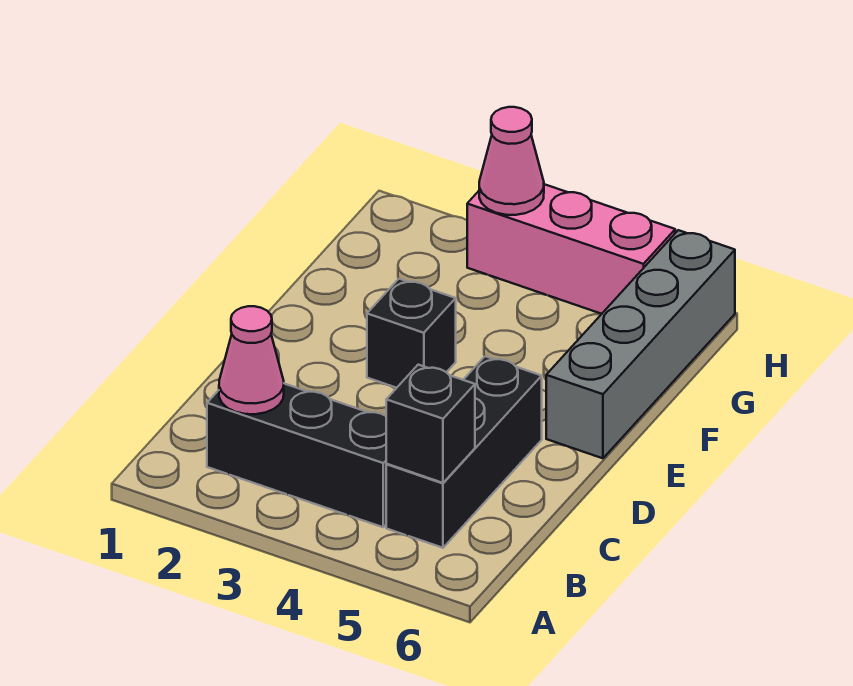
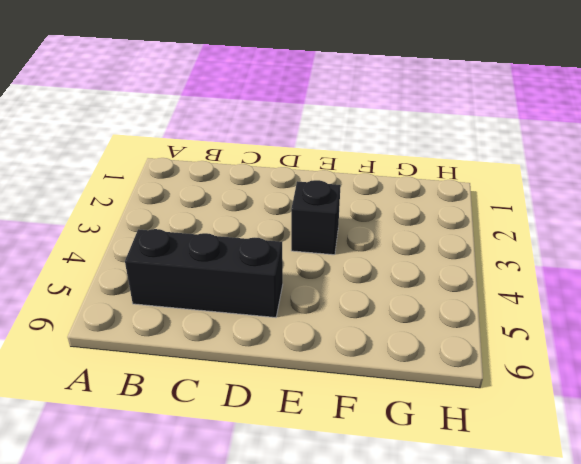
none -> black brick B2:B4 level 1
none -> grey brick E6:H6 level 1

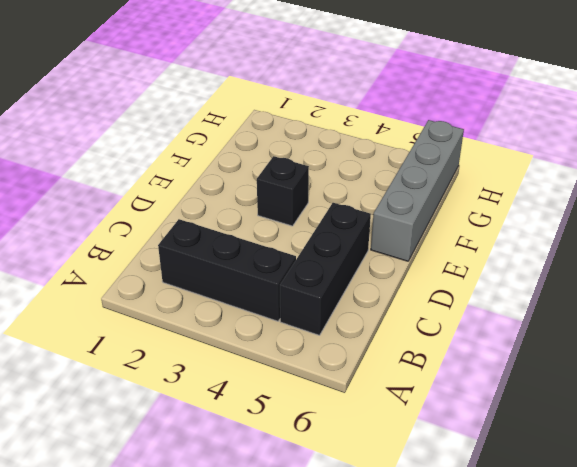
none -> pink brick H3:H5 level 1
none -> pink cone B2 level 2

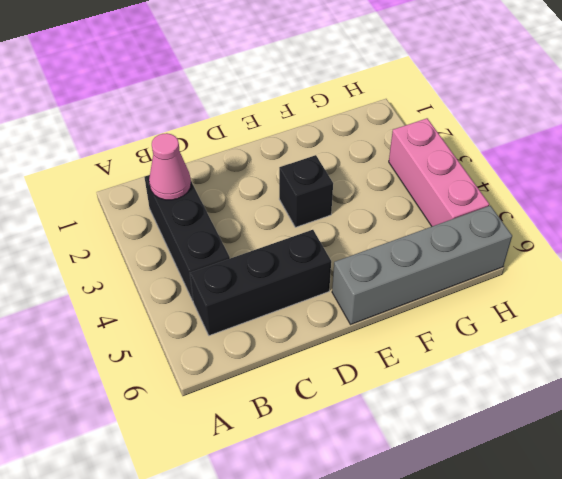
none -> black brick B5 level 2
none -> pink cone H3 level 2

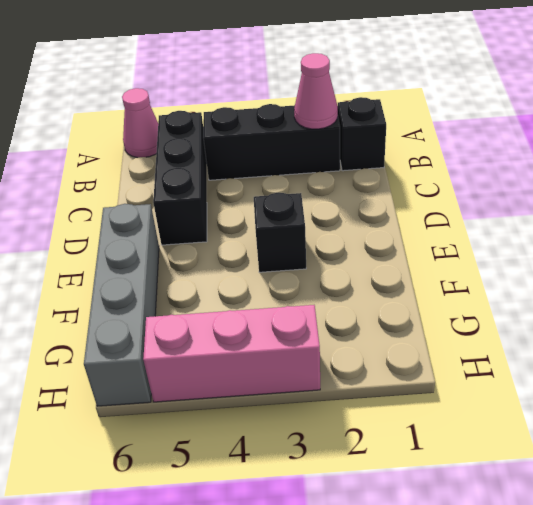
pink cone A6 level 1 -> pink cone H3 level 2
black brick B1 level 1 -> black brick B5 level 2

